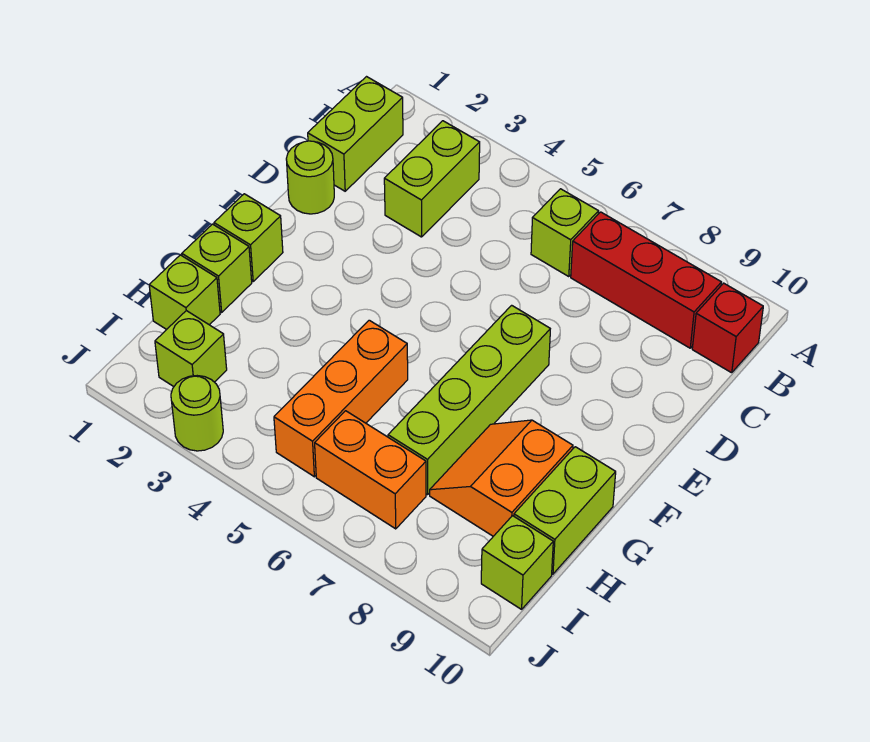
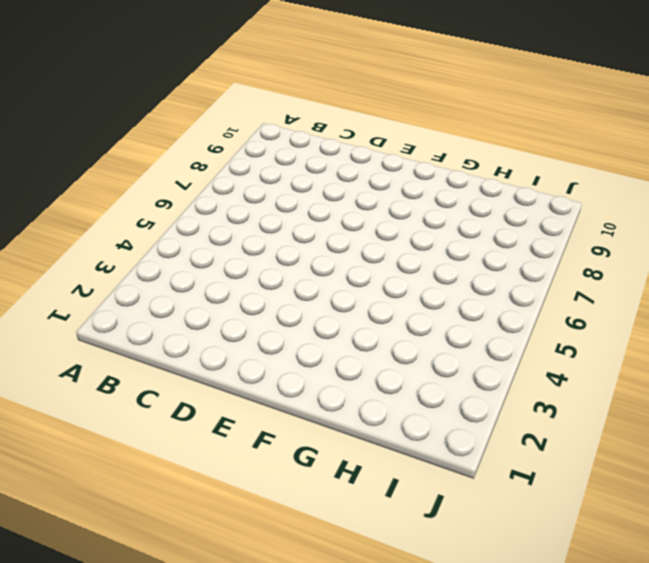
none -> lime brick B1:C1 level 1
none -> lime brick B3:C3 level 1
none -> lime brick B6 level 1

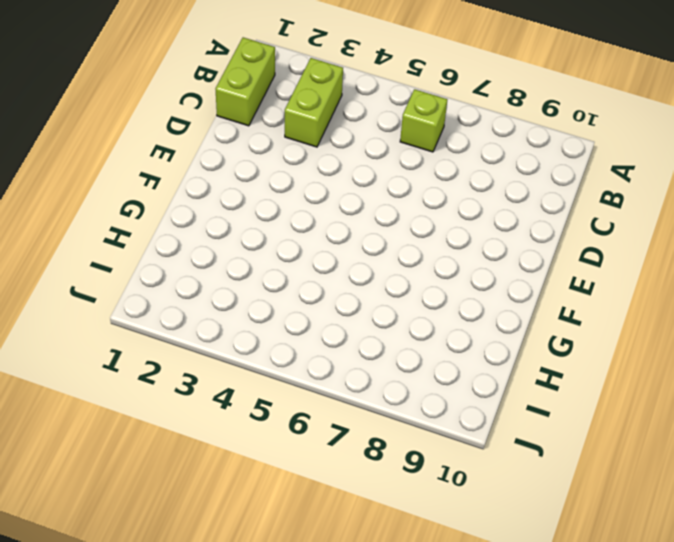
none -> red brick B7:B9 level 1
none -> red brick B10 level 1
none -> lime round brick D1 level 1

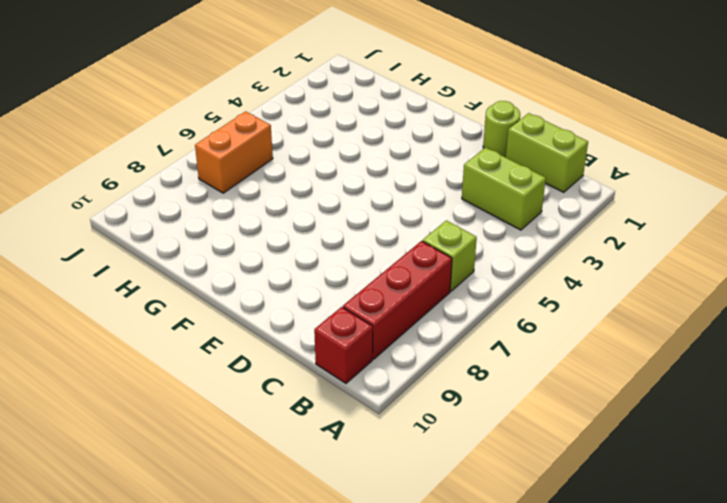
none -> lime brick E7:H7 level 1
none -> lime brick F1 level 1
none -> lime brick G1 level 1

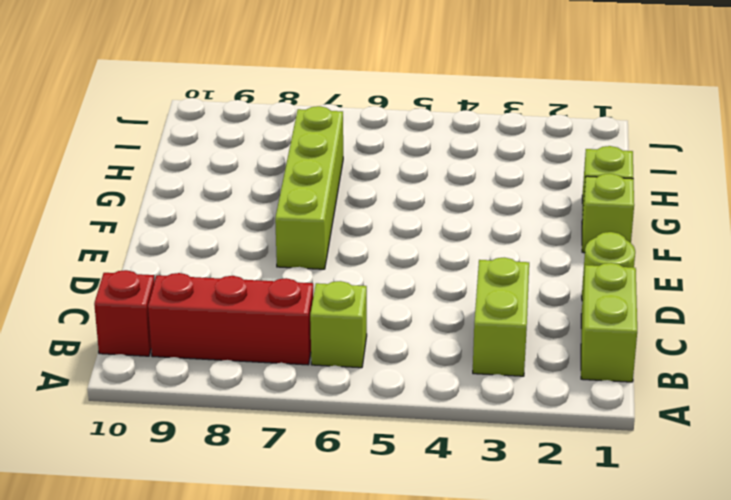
none -> orange brick G5:I5 level 1
none -> orange slope G8:H9 level 1 top 9
none -> lime brick G10:H10 level 1

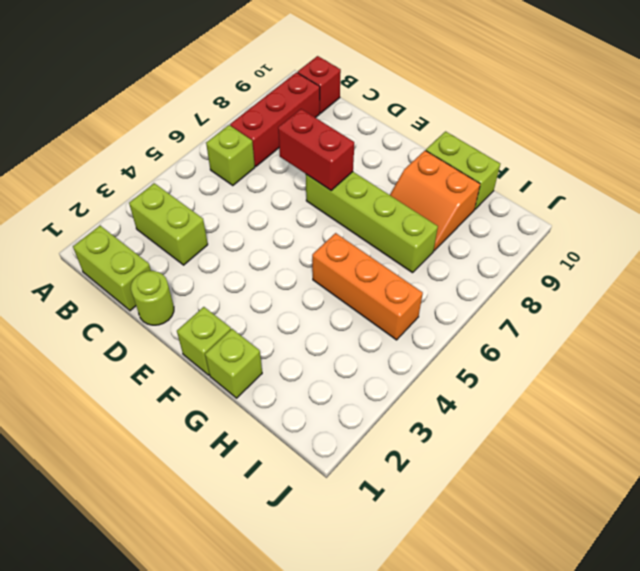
red brick D7:E7 level 2 -> none
none -> lime brick H1 level 1
none -> lime brick I2 level 1
none -> orange brick I6:I7 level 1

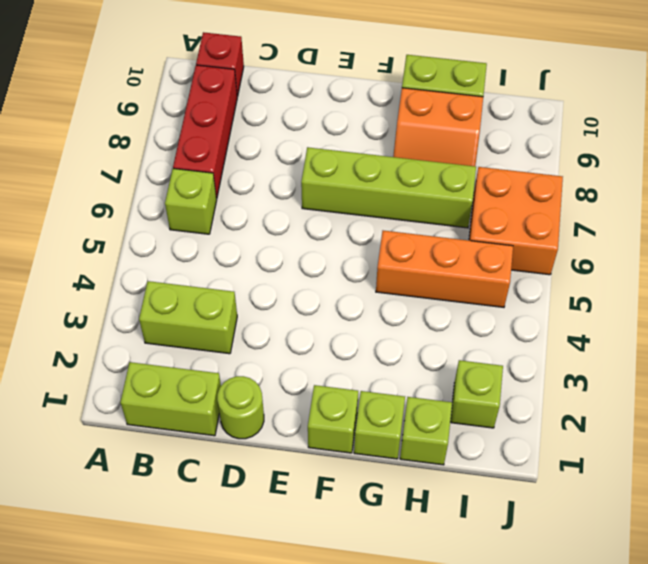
orange brick I6:J7 level 1 -> orange brick I6:I7 level 1
none -> lime brick I10 level 1
none -> lime round brick J3 level 1

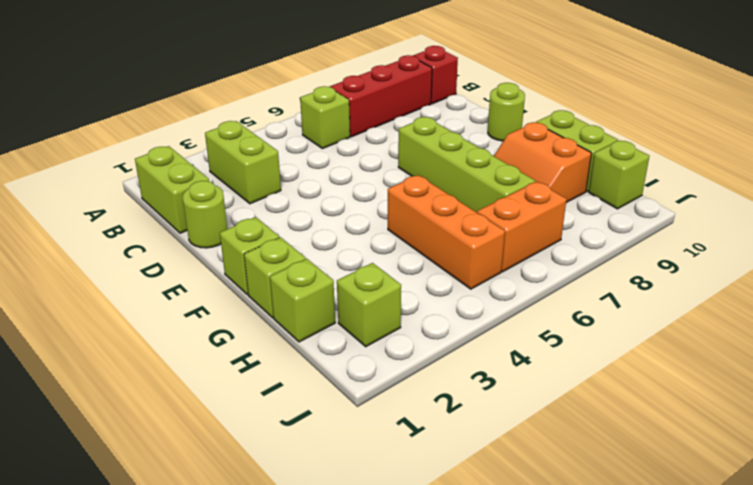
lime round brick E10 level 1 -> lime round brick J3 level 1

